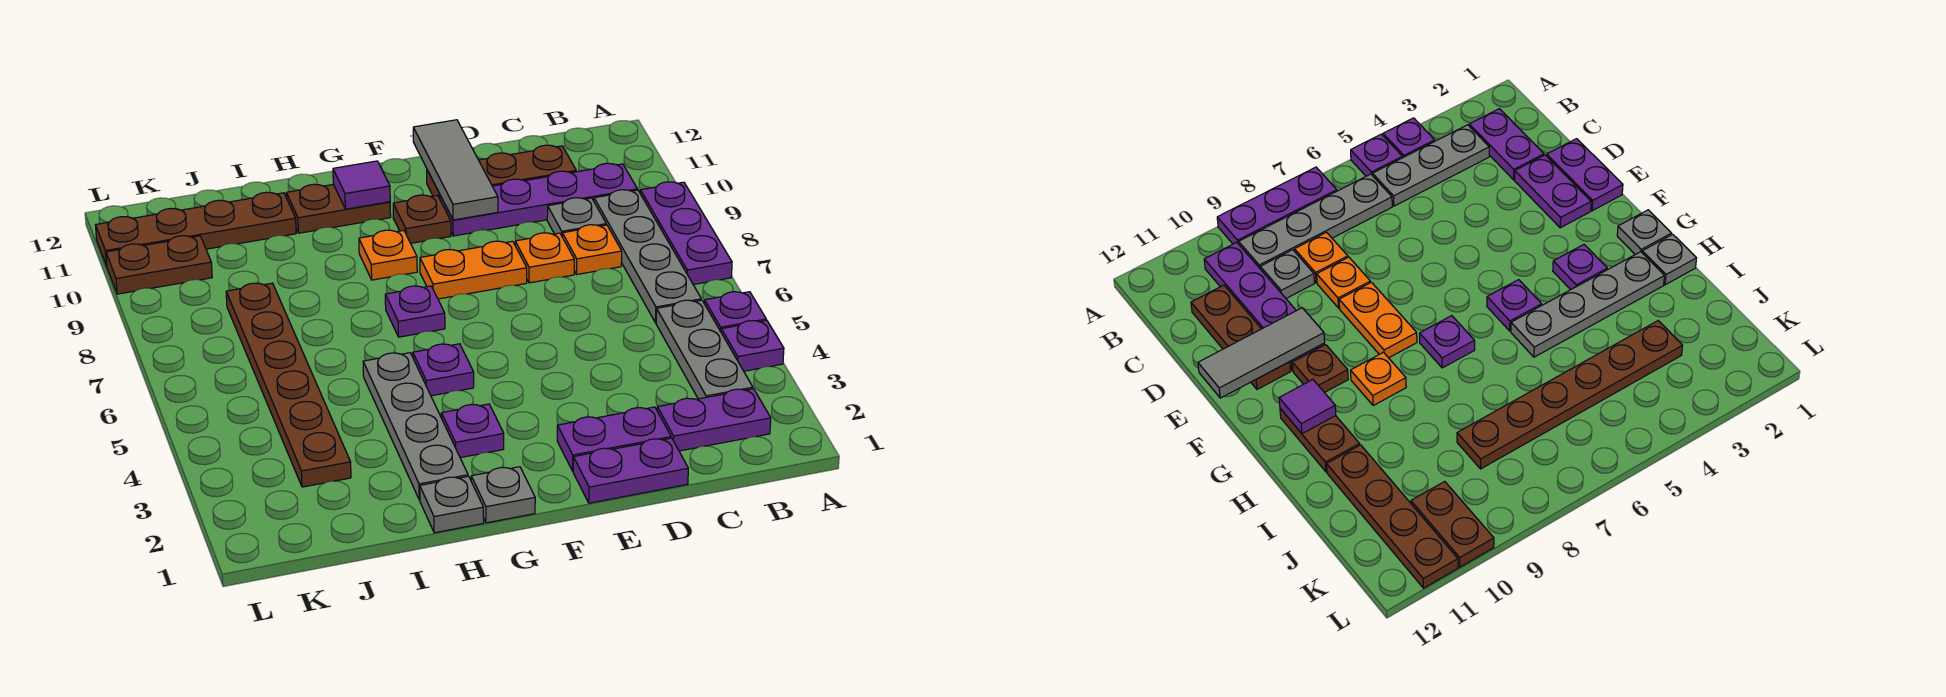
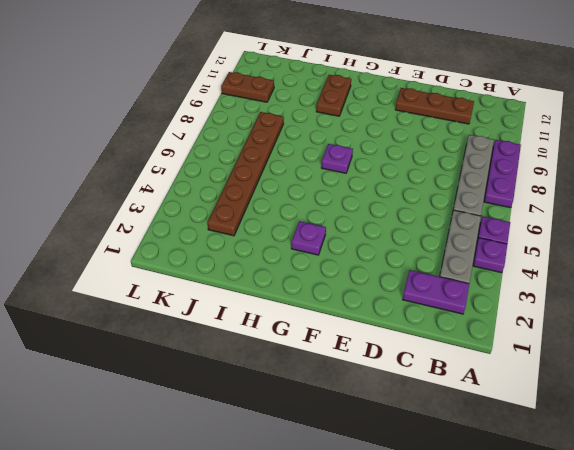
brown plate H10:H11 level 1 -> brown plate G11:H11 level 1
none -> purple plate B10:E10 level 1
none -> orange plate C8 level 1
none -> grey plate C9 level 1

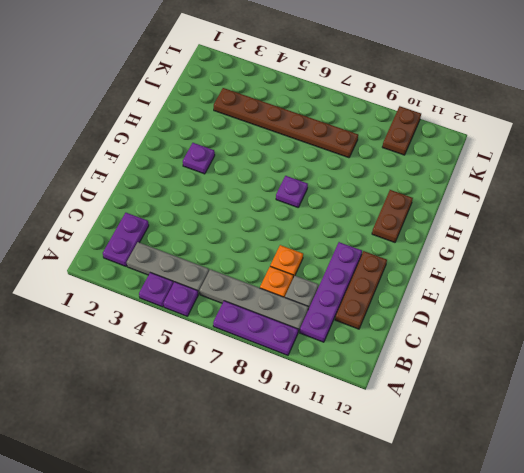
none -> purple plate D1:E1 level 1
none -> purple plate D2:E2 level 1
none -> orange plate E8:F8 level 1

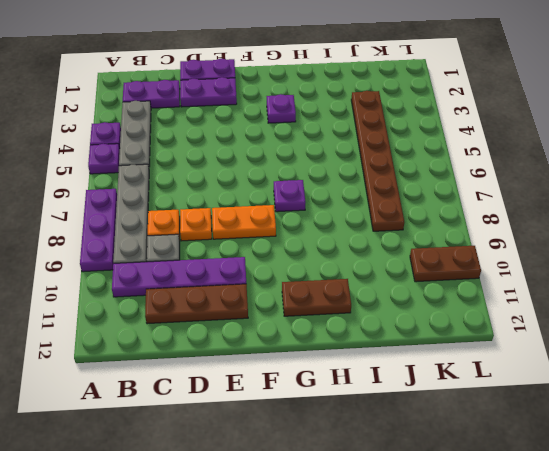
none -> brown plate F10 level 1
none -> grey plate G1 level 1
none -> purple plate G5 level 1

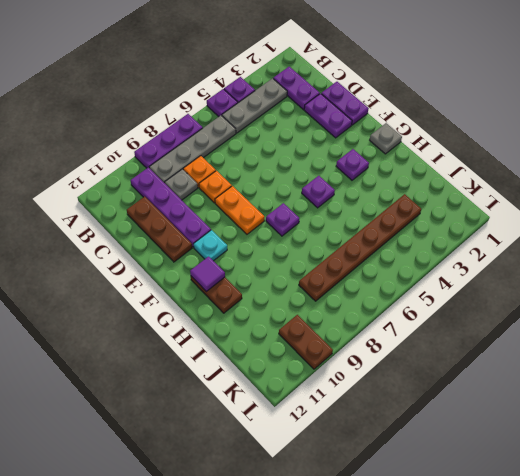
cyan plate F10 level 1 -> brown plate F10 level 1
none -> orange plate G9 level 1
none -> grey plate H1 level 1
none -> grey plate H2:H5 level 1

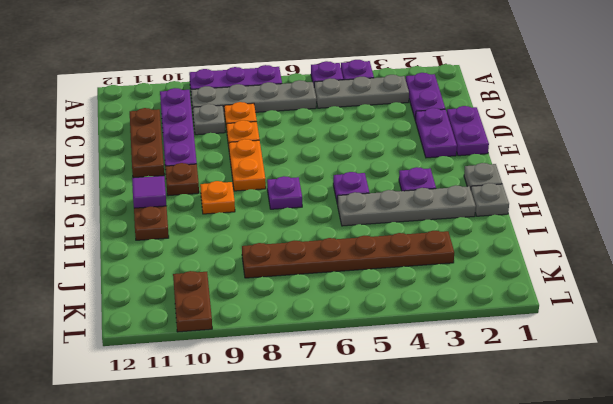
none -> brown plate I11:L11 level 1
none -> grey tile E10:E12 level 2

